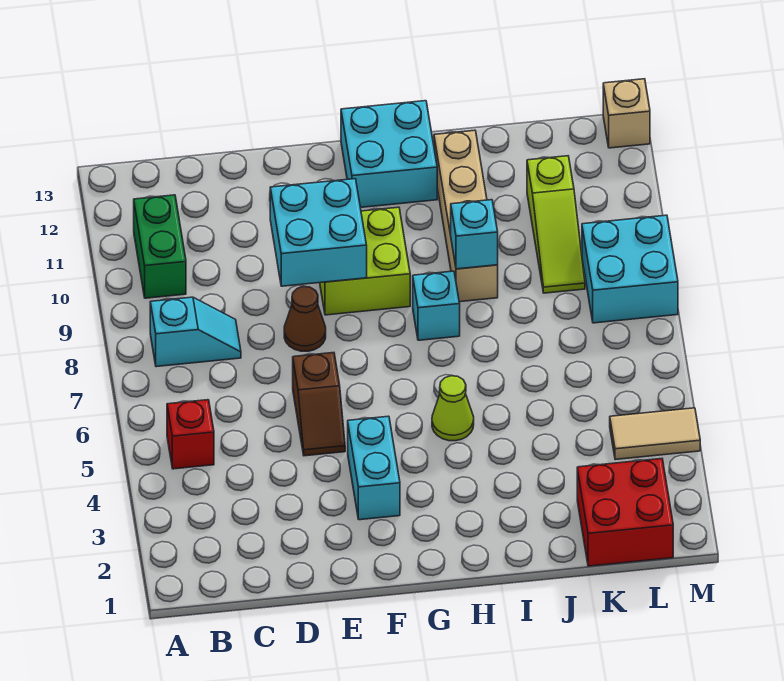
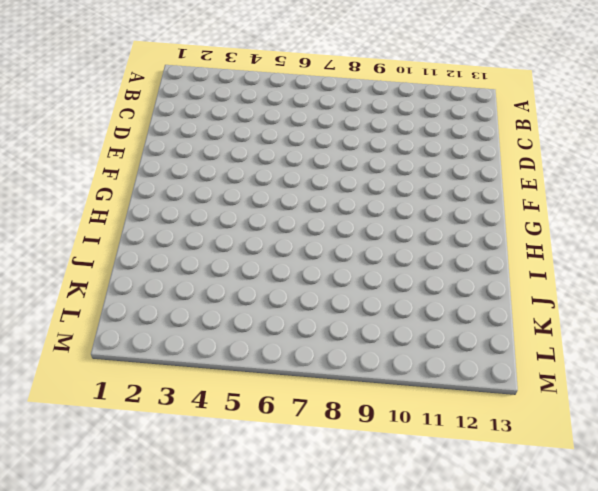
none -> red brick B5 level 1
none -> cyan slope B8:C8 level 1 top B
none -> green brick B10:B11 level 1

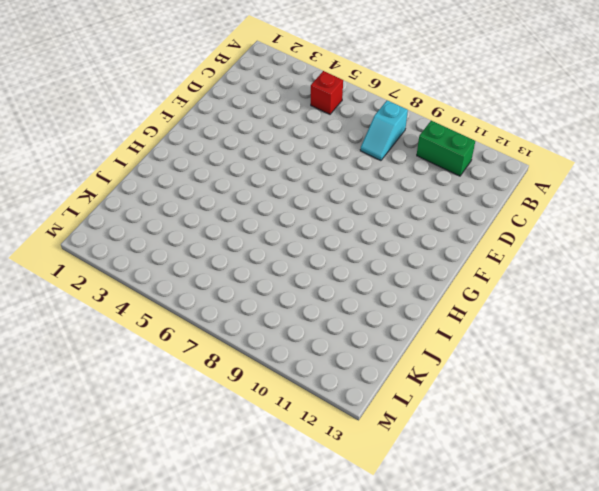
none -> brown slope E5:E6 level 1 top 6
none -> brown cone E8 level 1
none -> cyan brick F3:F4 level 1

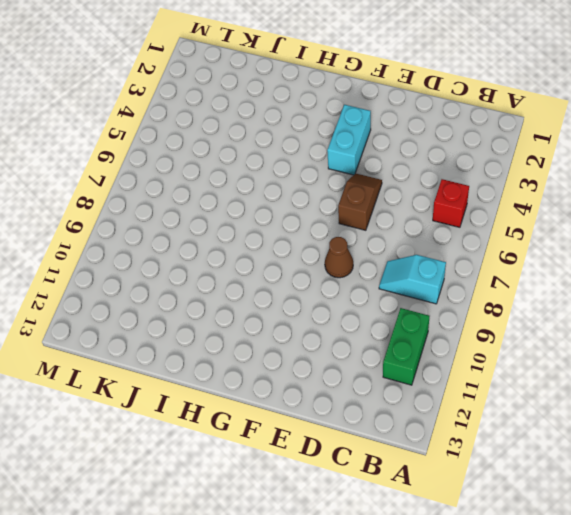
none -> lime brick F9:G10 level 1
none -> cyan brick G12:H13 level 1
none -> lime cone H5 level 1

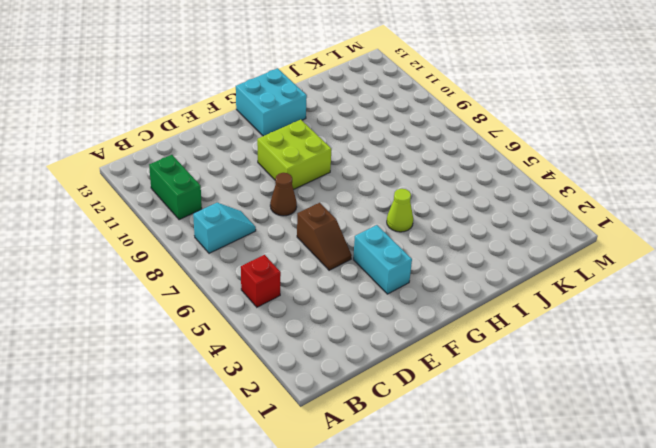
none -> cyan brick H8 level 1
none -> tan brick I9:I12 level 1
none -> red brick K1:L2 level 1

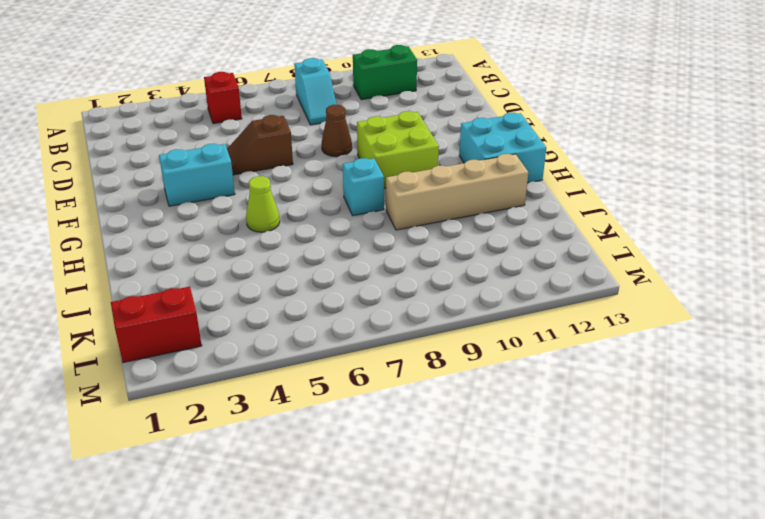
red brick L1:L2 level 1 -> red brick K1:L2 level 1
none -> lime slope K9:K11 level 1 top 11
none -> tan tile L4:M4 level 1
none -> cyan brick L8:M9 level 1

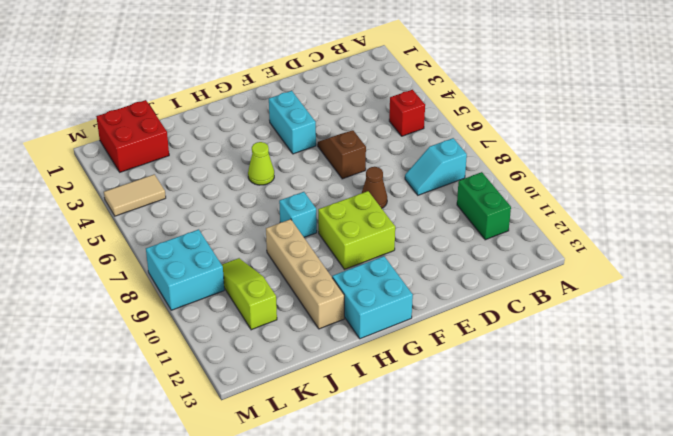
none -> tan brick M13 level 1
none -> cyan brick E9:F10 level 2
none -> cyan brick I9 level 2

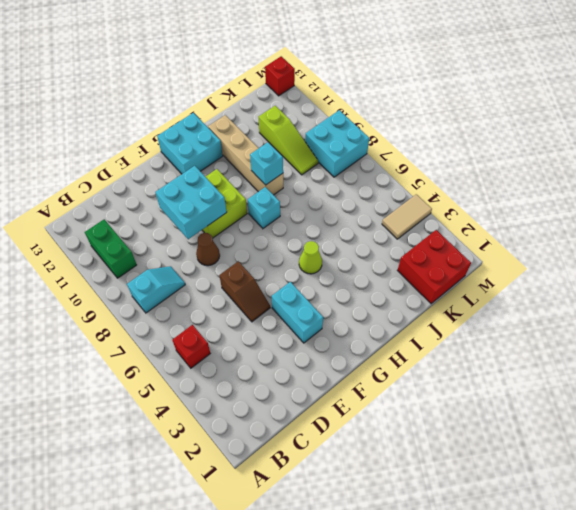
red brick M13 level 1 -> tan brick M13 level 1

